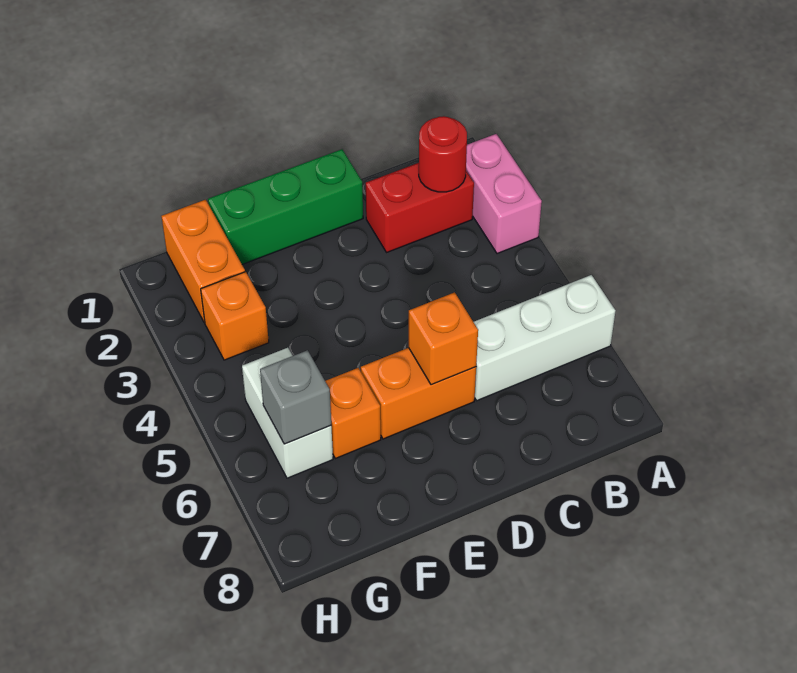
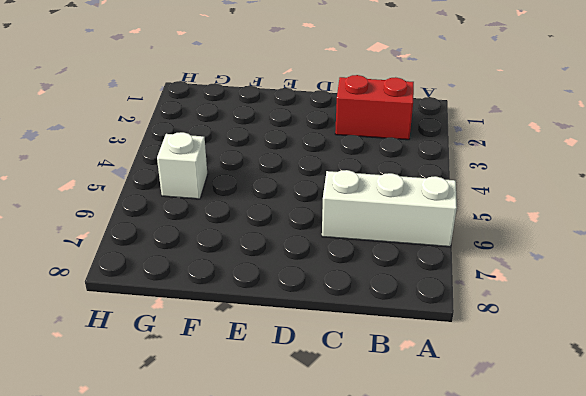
white brick G5 level 1 -> white brick G5:G6 level 1
none -> pink brick A2:A3 level 1
none -> green brick D1:F1 level 1
none -> orange brick D6:E6 level 1

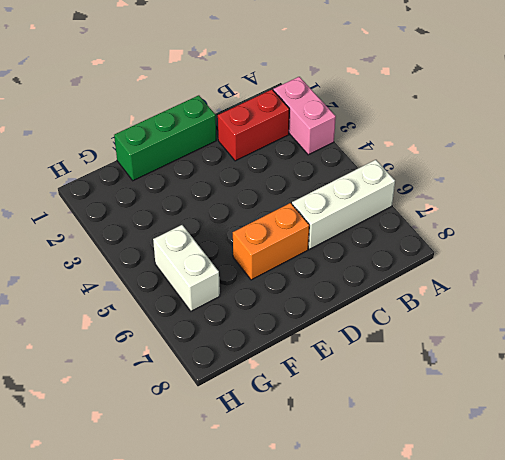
none -> orange brick F6 level 1
none -> orange brick G1:G2 level 1
none -> orange brick G3 level 1

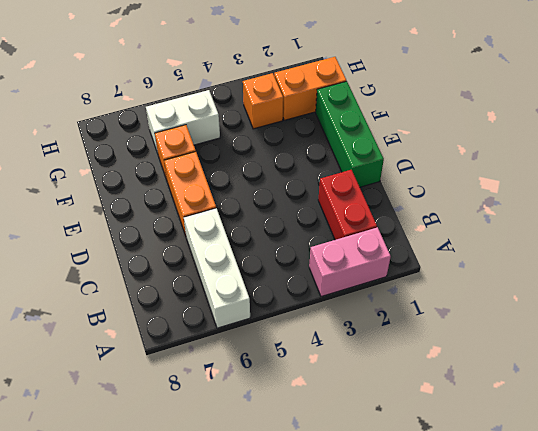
none -> red round brick B2 level 2
none -> orange brick D6 level 2
none -> grey brick G6 level 2

